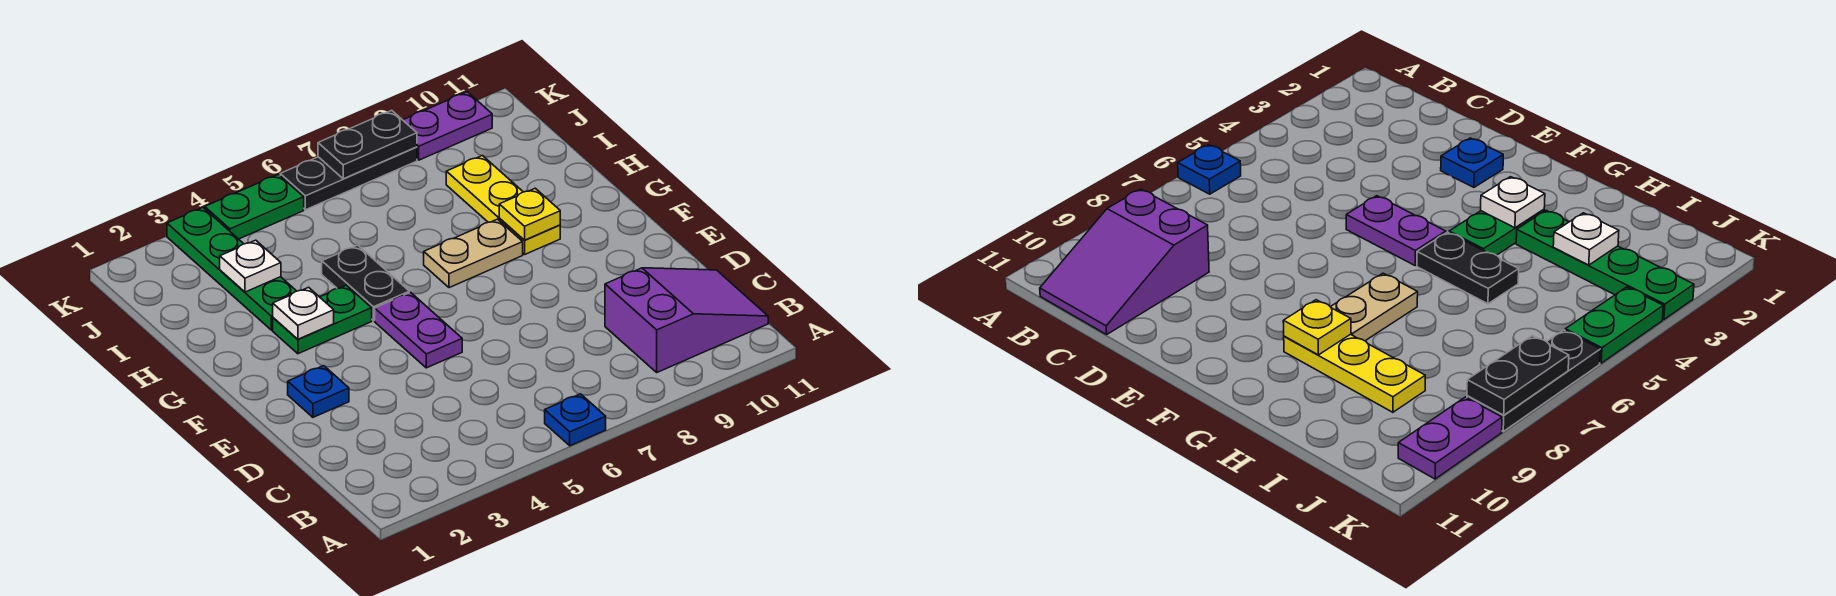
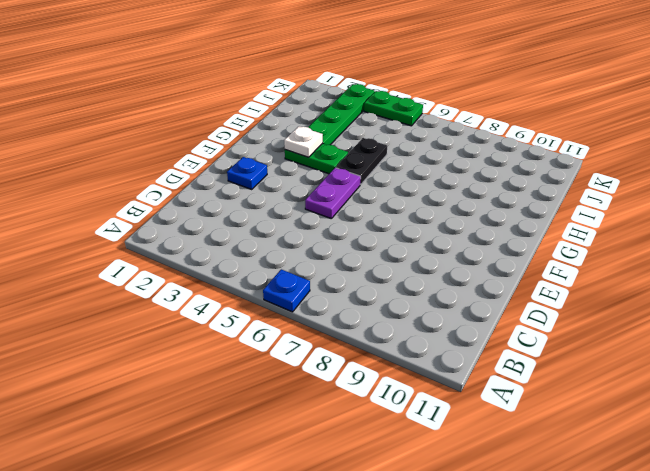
none -> purple slope B9:C11 level 1 top 9
none -> tan plate G7:G8 level 1
none -> yellow plate G9:I9 level 1

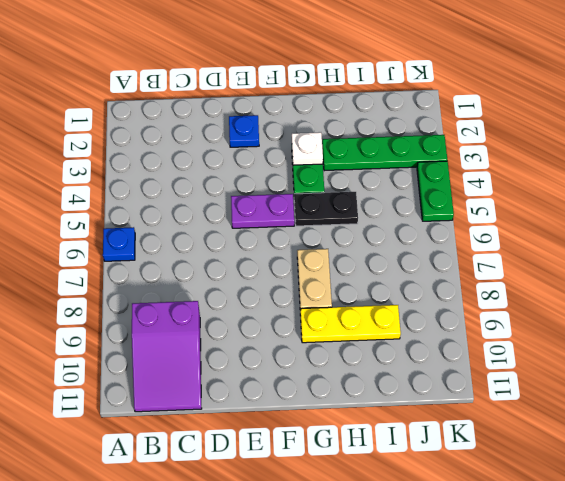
none -> black plate K6:K8 level 1
none -> purple plate K9:K10 level 1
none -> yellow plate G9 level 2

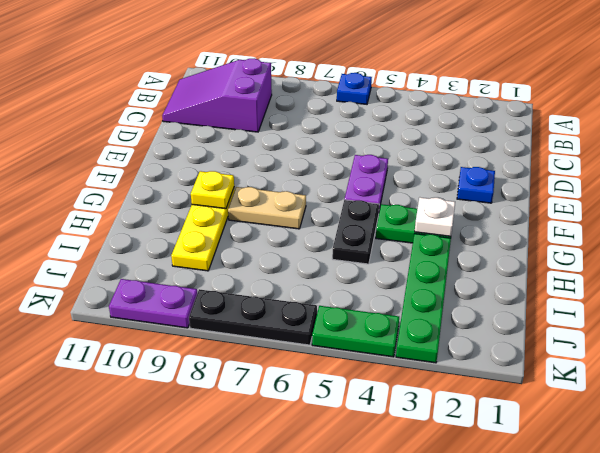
none -> white plate I3 level 2
none -> black plate K7:K8 level 2

